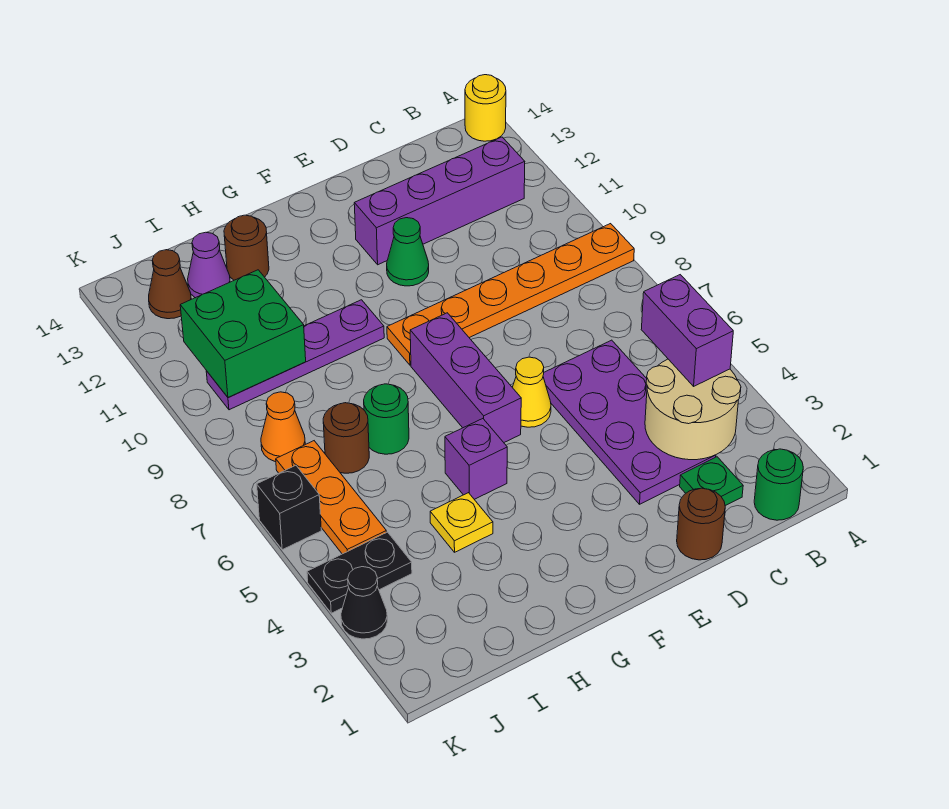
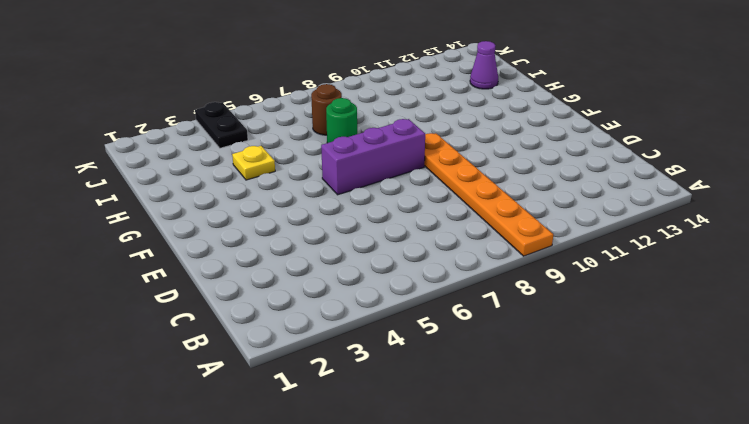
none -> yellow round brick A14 level 1
none -> green round brick B1 level 1
none -> purple brick B12:E12 level 1

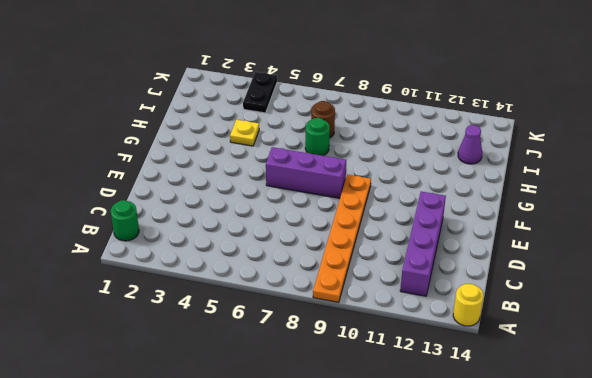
none -> green plate C2 level 1
none -> purple plate C3:D6 level 1
none -> brown round brick D1 level 1

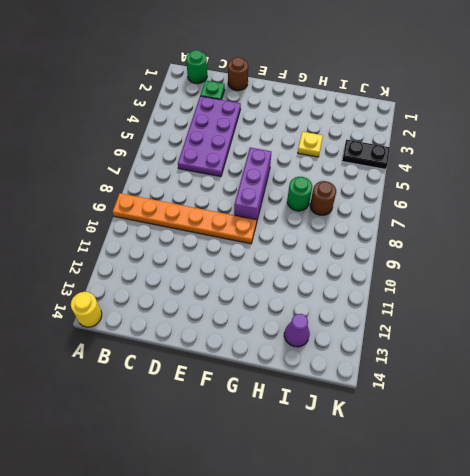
none -> purple brick B12:E12 level 1
none -> yellow cone E6 level 1
none -> green cone E11 level 1

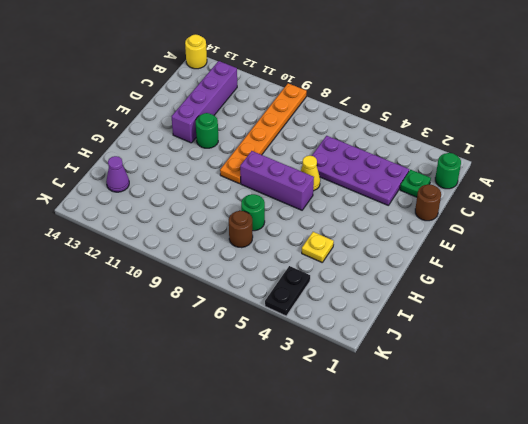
green round brick E11 level 1 -> green cone E11 level 1
none -> purple brick G5 level 1
none -> purple plate G10:J10 level 1
none -> brown round brick H13 level 1

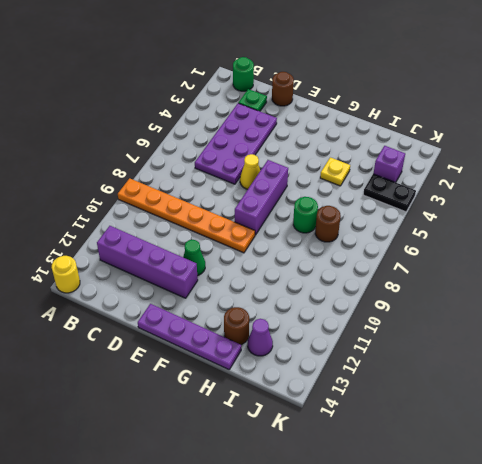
purple plate E14:H14 level 1 -> purple plate G10:J10 level 1
purple brick J3 level 1 -> purple brick G5 level 1
none -> orange plate J5:J7 level 1
none -> orange cone J8 level 1
none -> brown cone J13 level 1

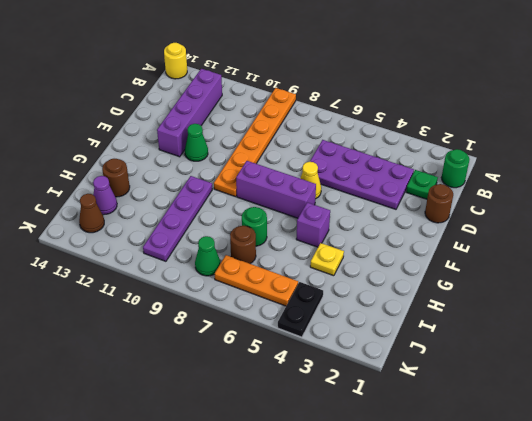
green cone J8 level 1 -> orange cone J8 level 1
none -> black cone K3 level 1
none -> black brick K6 level 1
none -> tan round brick B3:C4 level 2

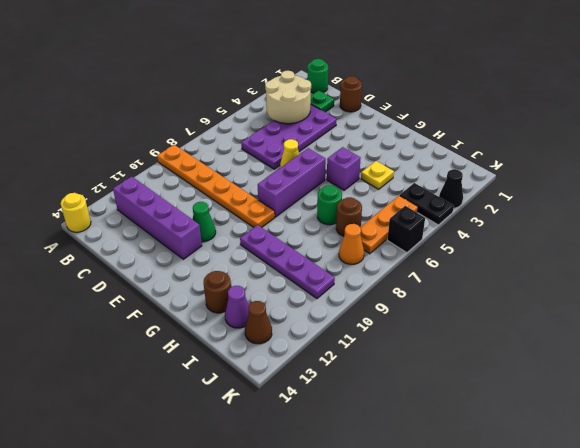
none -> green brick I10:J11 level 2
none -> purple brick B4:B5 level 3

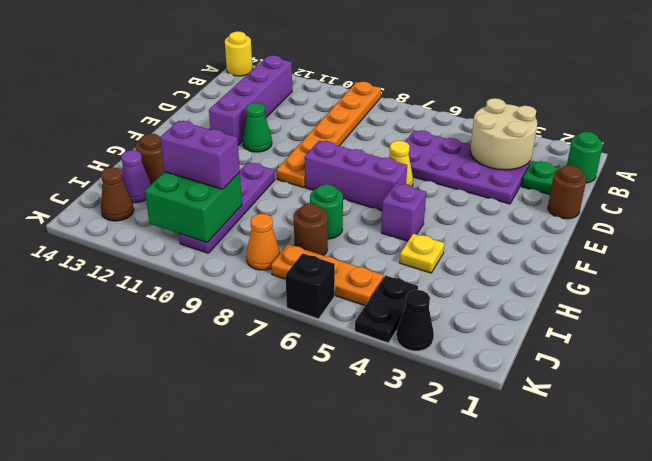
purple brick I10:I11 level 3 -> purple brick B4:B5 level 3

